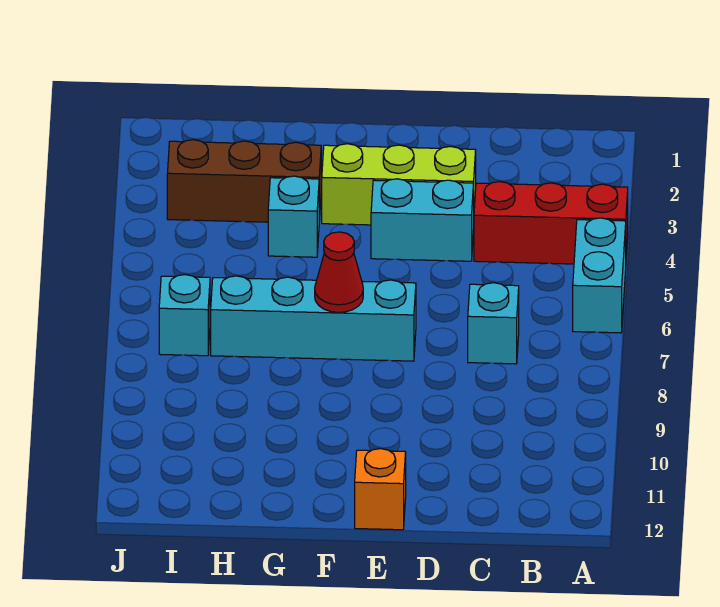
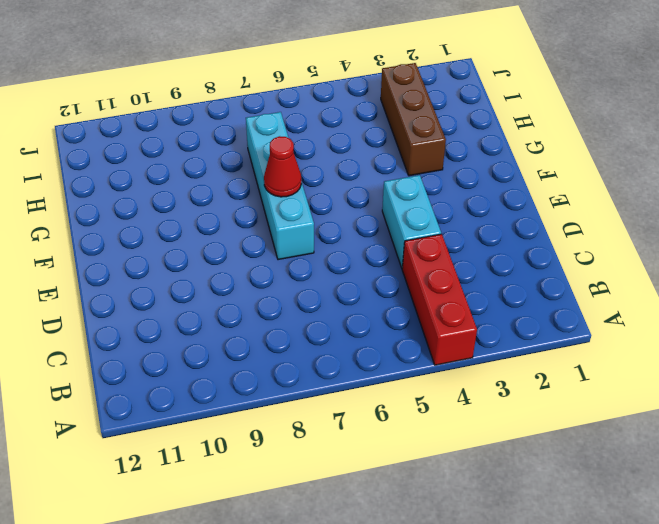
none -> cyan brick A5:A6 level 1
none -> cyan brick C7 level 1

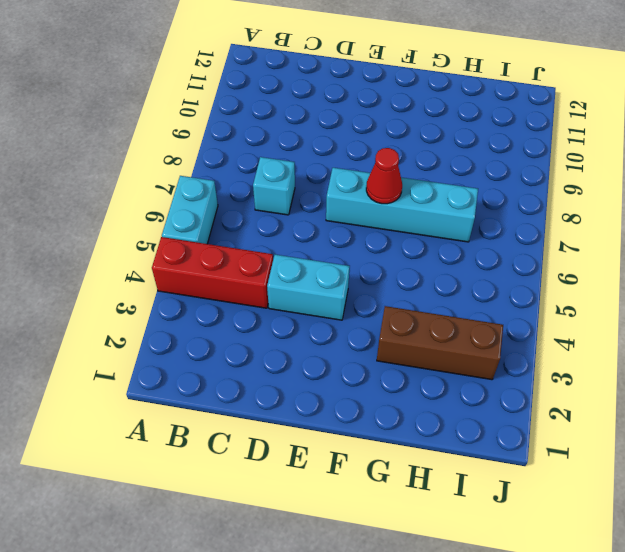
none -> lime brick D3:F3 level 1
none -> orange brick E12 level 1

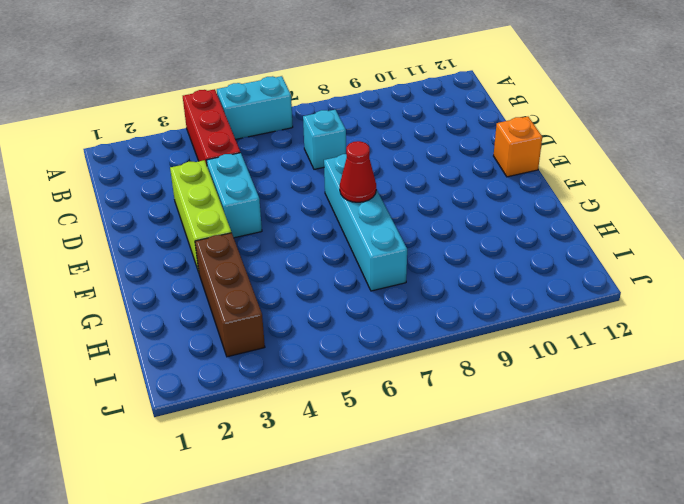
none -> cyan brick G4 level 1
none -> cyan brick I7 level 1

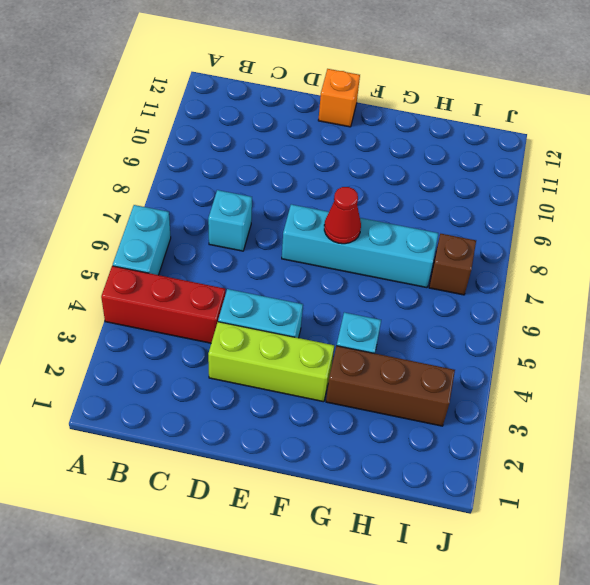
brown brick I7 level 1 -> cyan brick I7 level 1

